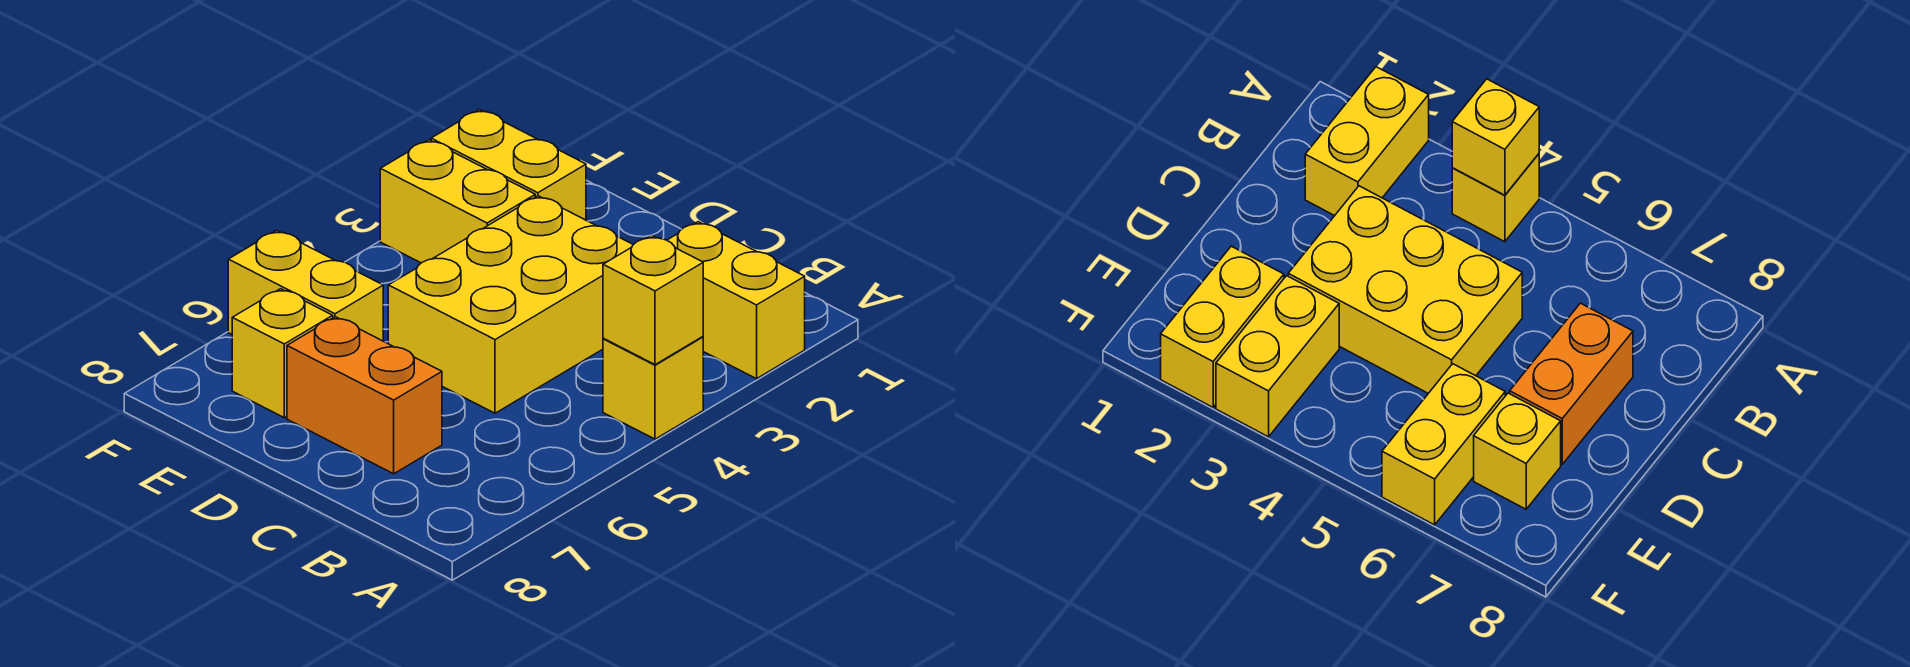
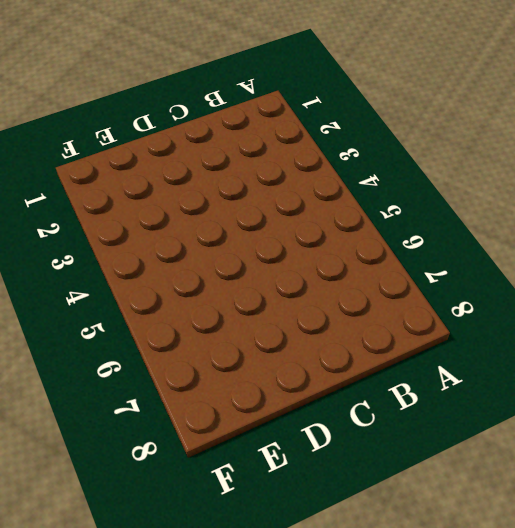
none -> yellow brick A2:B2 level 1
none -> yellow brick A4 level 1

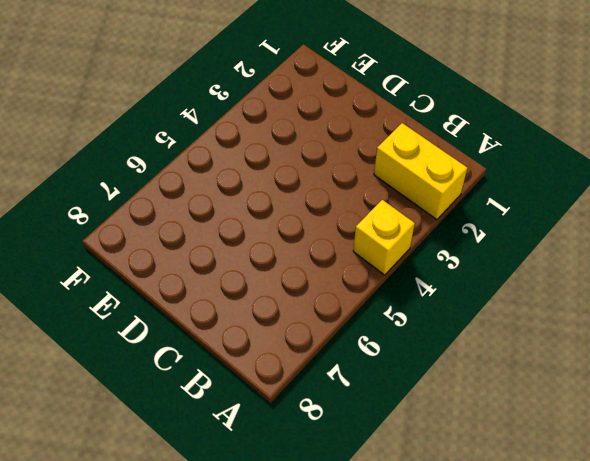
none -> yellow brick C3:D5 level 1
none -> orange brick C7:D7 level 1

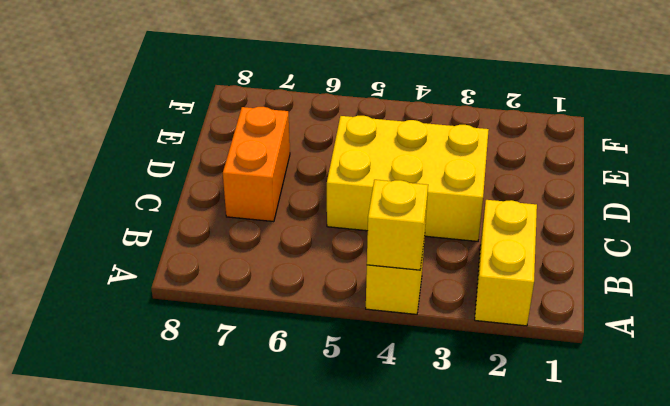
none -> yellow brick E2:F2 level 1
none -> yellow brick E3:F3 level 1

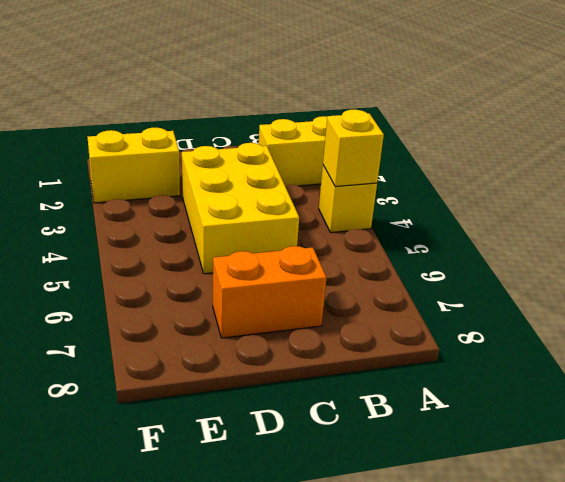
none -> yellow brick E3:F3 level 1
none -> yellow brick E6:F6 level 1

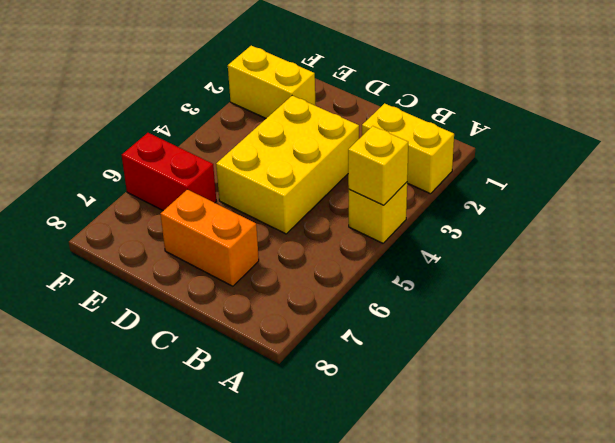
red brick E6:F6 level 1 -> yellow brick E6:F6 level 1
none -> yellow brick E3:F3 level 1
none -> yellow brick E7 level 1

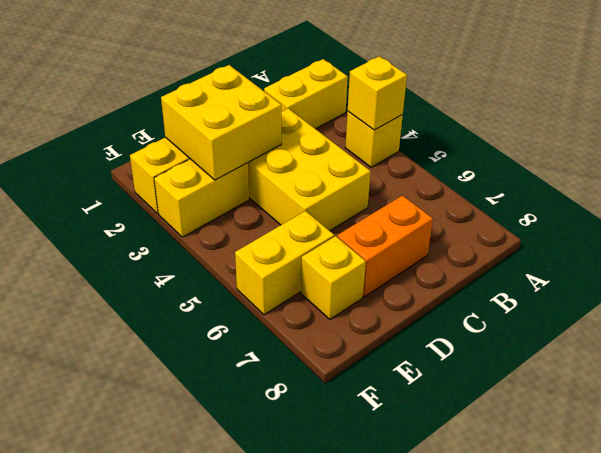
yellow brick D2:E3 level 2 -> none

